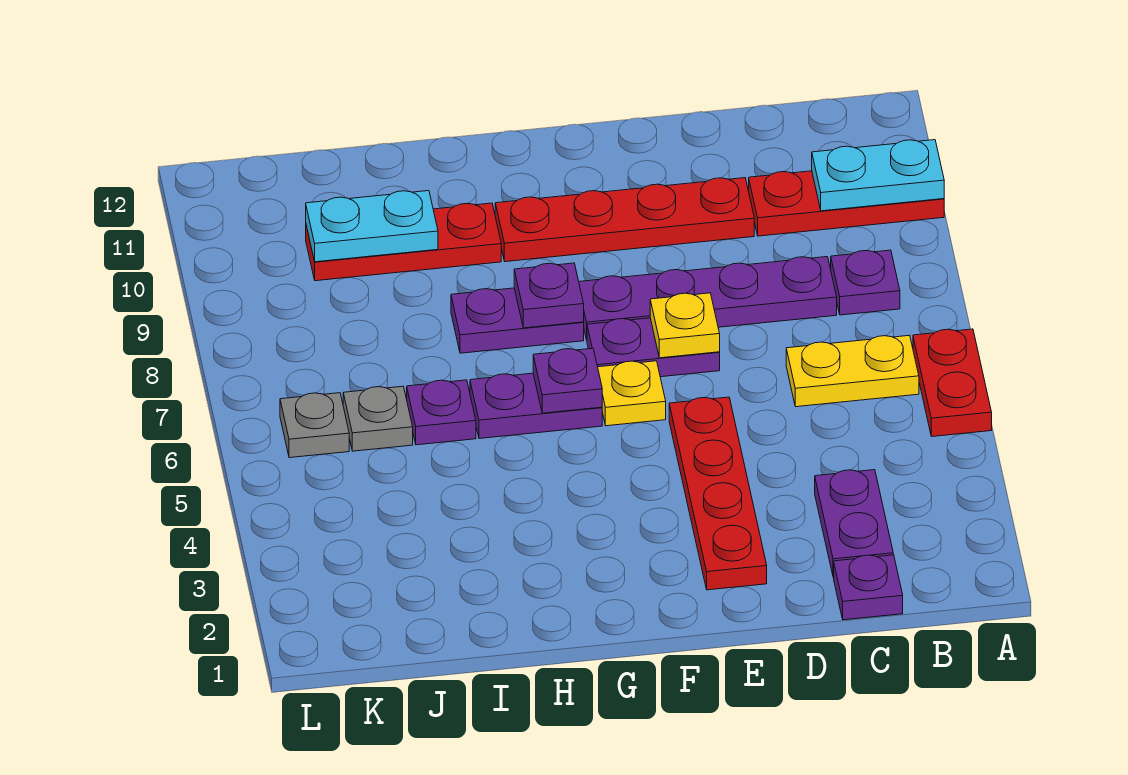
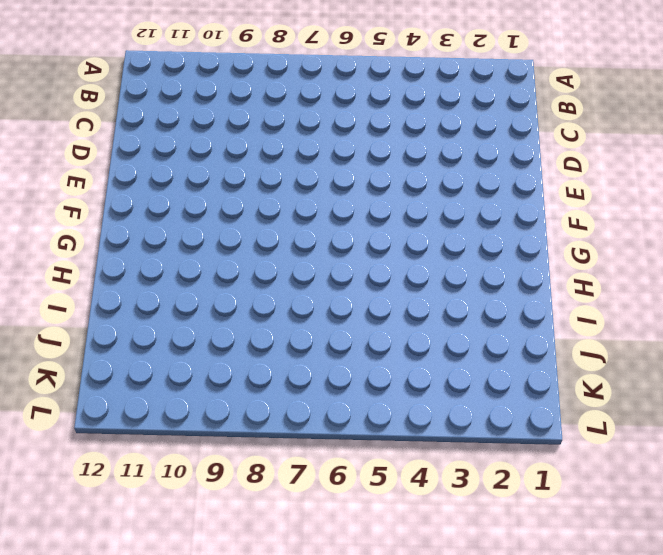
none -> red plate A5:A6 level 1
none -> red plate A10:C10 level 1
none -> yellow plate B6:C6 level 1

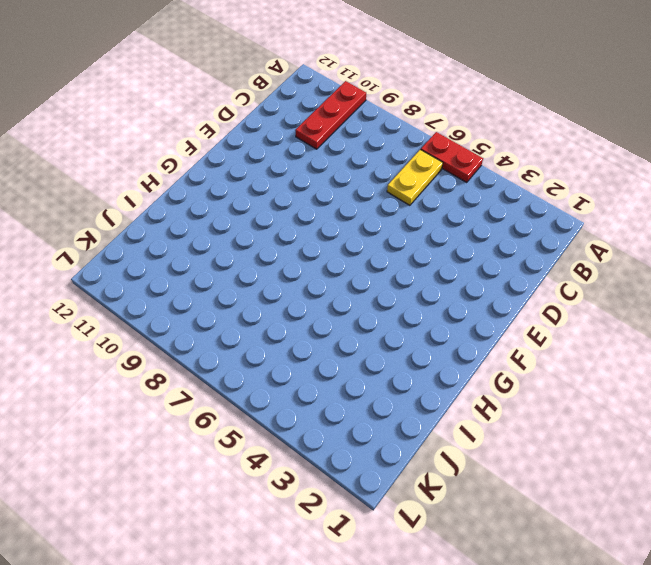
none -> purple plate B8 level 1
none -> purple plate C1 level 1
none -> purple plate C2:C3 level 1

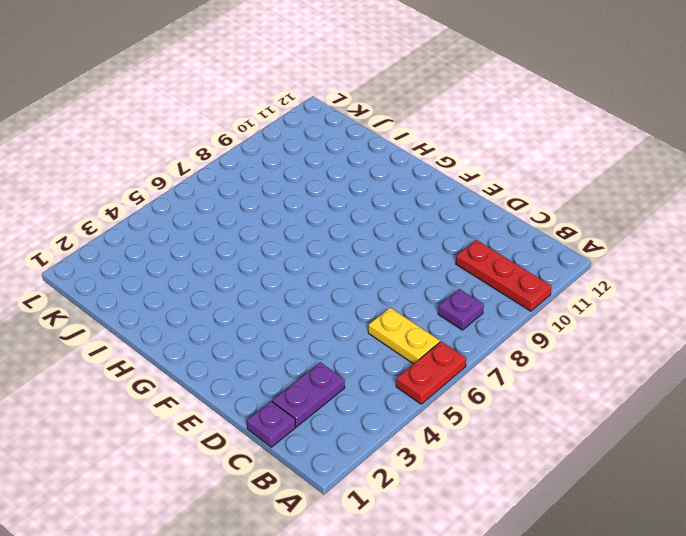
none -> purple plate C8:F8 level 1
none -> red plate D10:G10 level 1
none -> red plate E2:E5 level 1

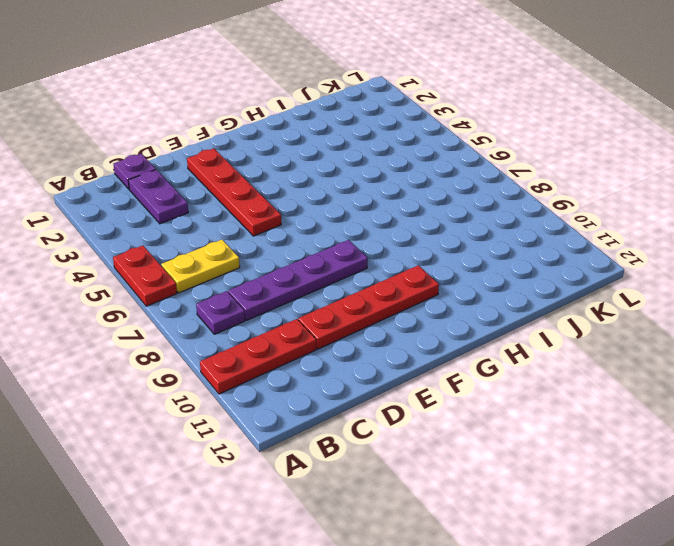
none -> purple plate E7:F7 level 1
none -> yellow plate F6 level 1
none -> purple plate G6:H6 level 1

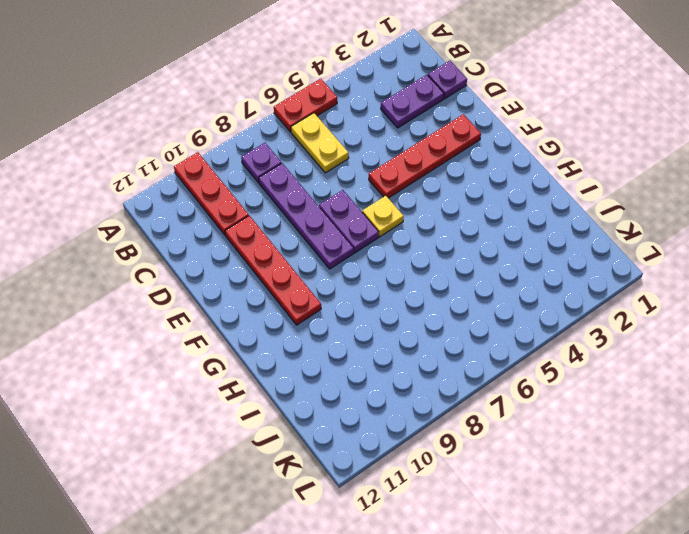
none -> purple plate G6:H6 level 1
none -> purple plate G8:H8 level 1
none -> red plate H10:J10 level 1

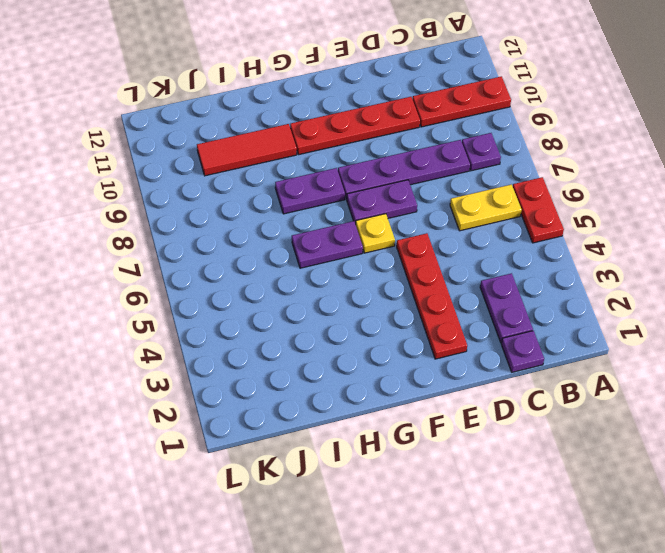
red tile H10:J10 level 1 -> red plate H10:J10 level 1
none -> purple plate I6 level 1
none -> grey plate J6 level 1
none -> grey plate K6 level 1

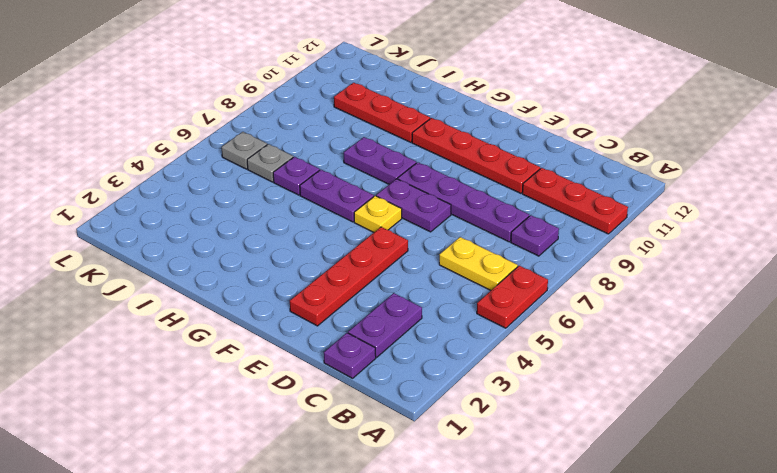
none -> cyan plate A10:B10 level 2
none -> yellow plate E7 level 2
none -> purple plate G6 level 2

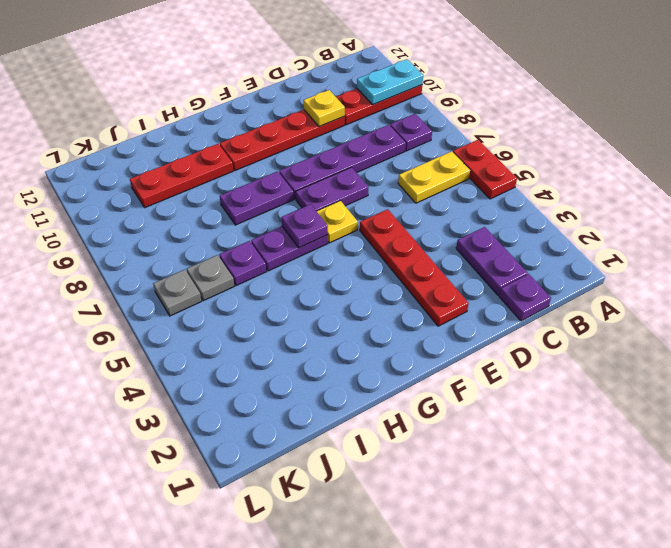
yellow plate D10 level 2 -> yellow plate E7 level 2
none -> purple plate G8 level 2
none -> cyan plate I10:J10 level 2

